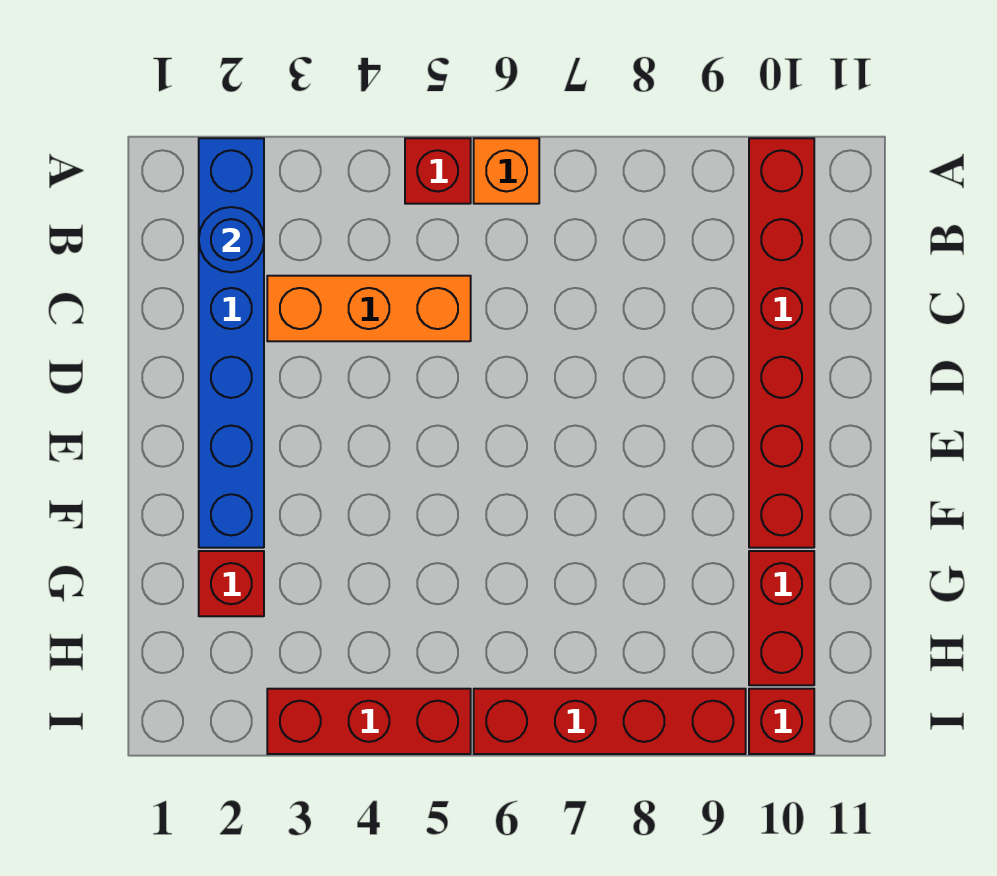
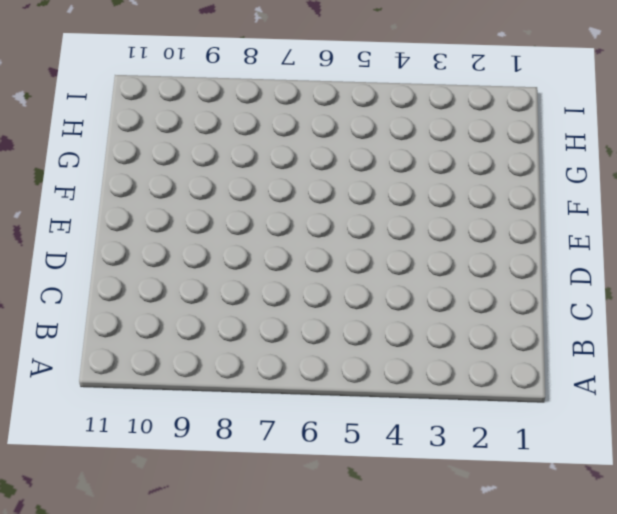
none -> blue brick A2:F2 level 1
none -> red brick A5 level 1

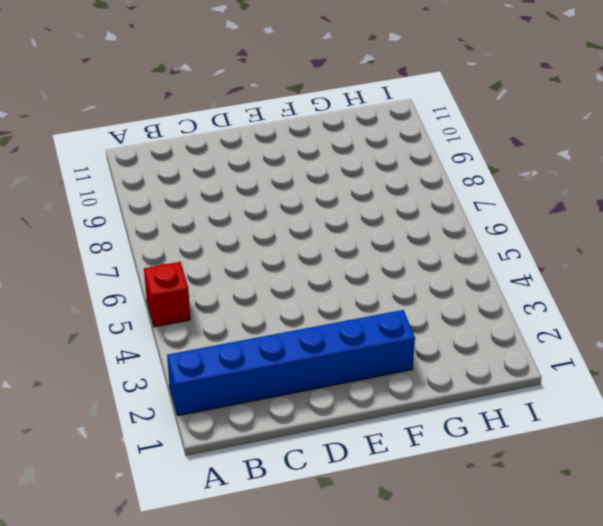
none -> orange brick A6 level 1
none -> red brick A10:F10 level 1

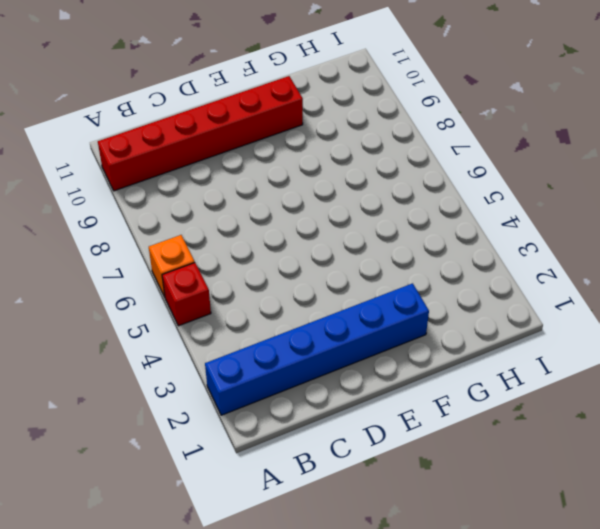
none -> orange brick C3:C5 level 1
none -> red brick G2 level 1

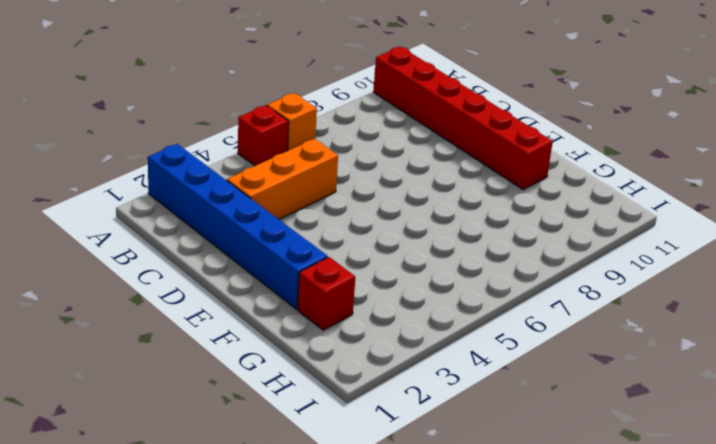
none -> red brick G10:H10 level 1
none -> red brick I3:I5 level 1

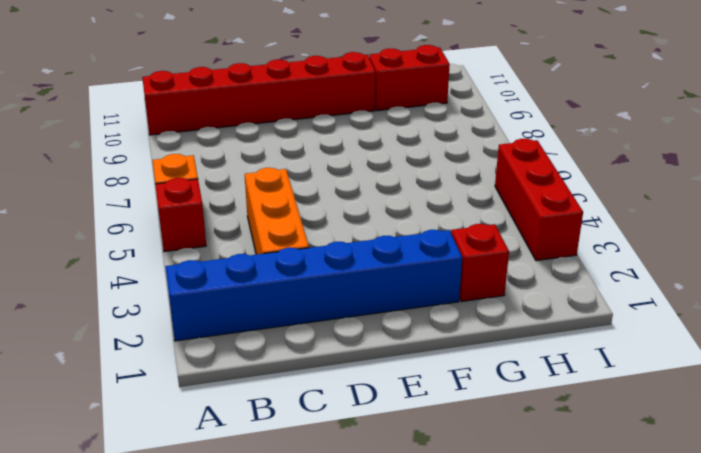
none -> red brick I6:I9 level 1
none -> red brick I10 level 1

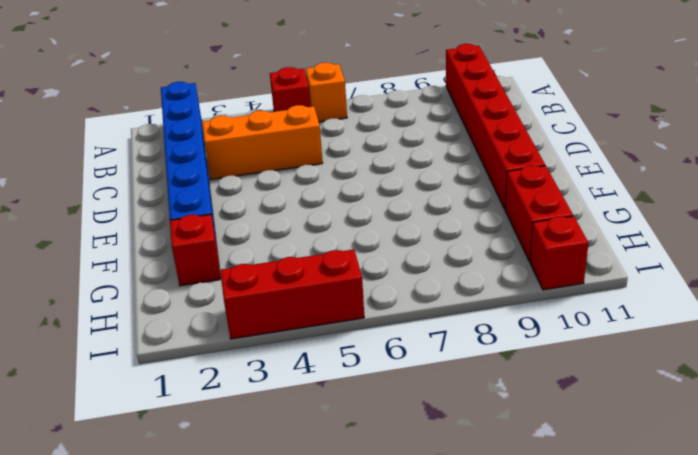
none -> red brick I6:I9 level 1
none -> blue round brick B2 level 2

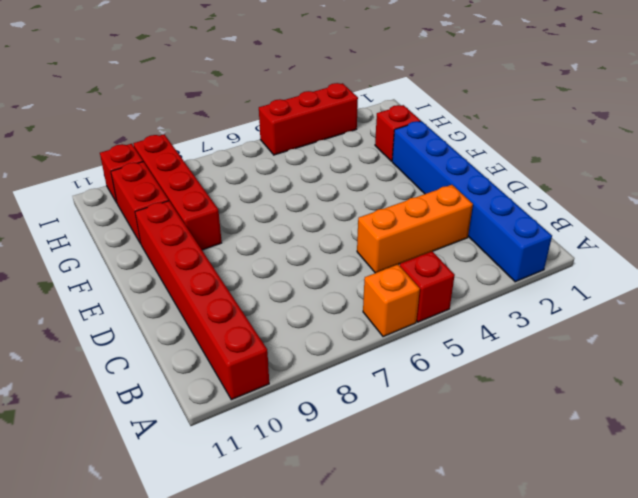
red brick F9:I9 level 1 -> red brick I6:I9 level 1
none -> blue round brick B2 level 2

